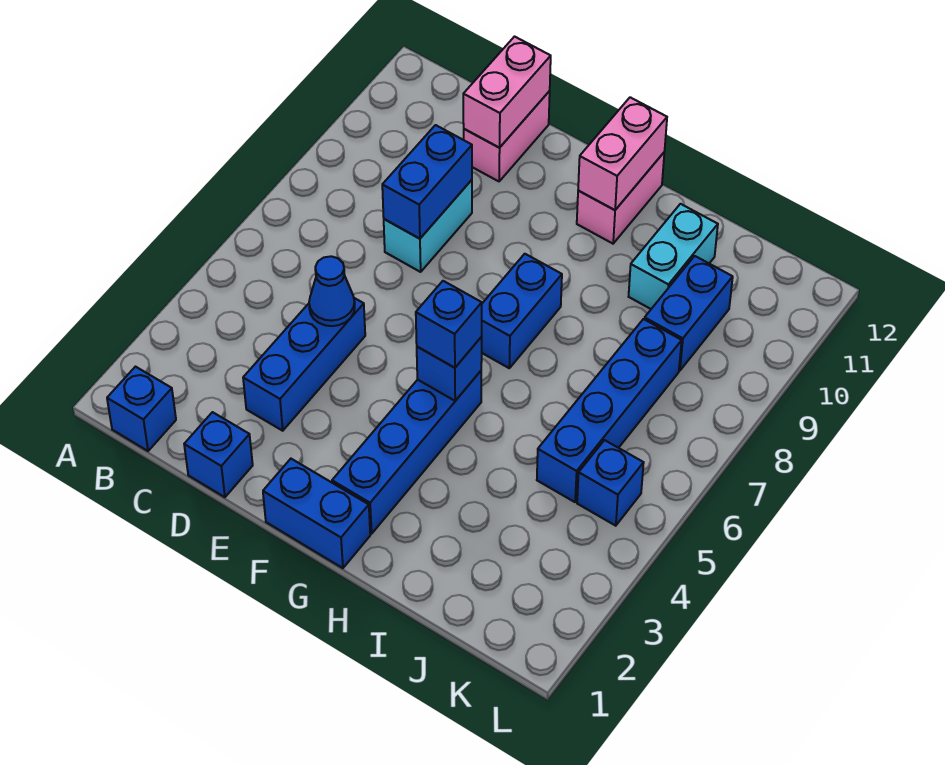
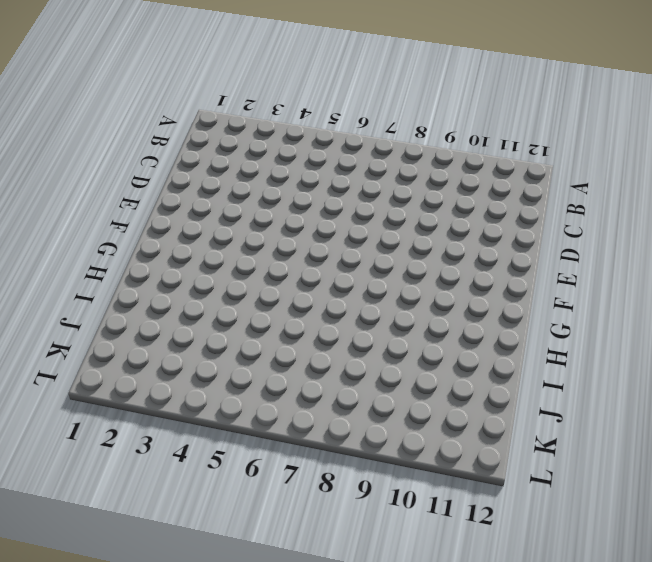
none -> blue brick B1 level 1
none -> blue brick D1 level 1
none -> blue brick D3:D5 level 1

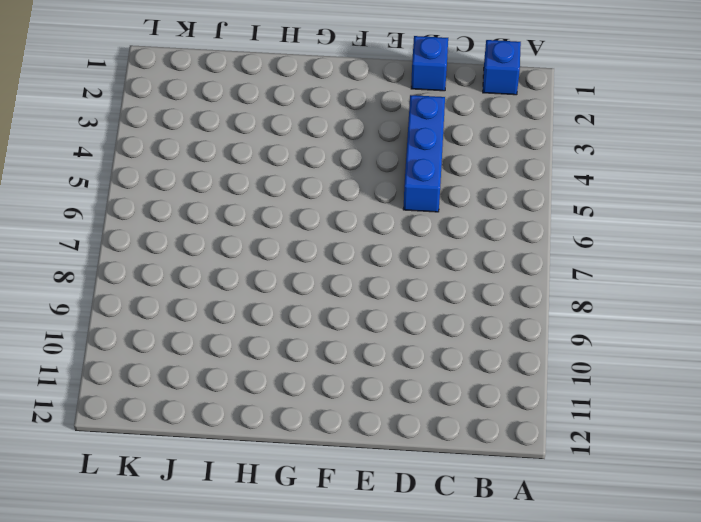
none -> cyan brick D8:D9 level 1
none -> pink brick D11:D12 level 1
none -> blue brick F1:G1 level 1

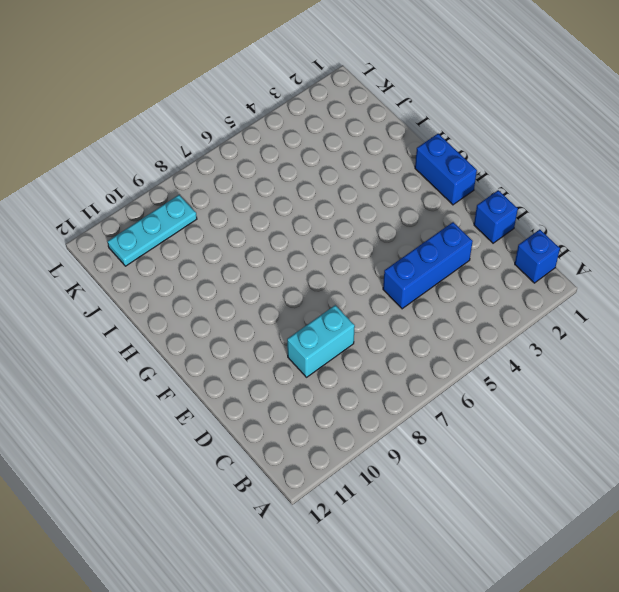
cyan plate K9:K11 level 1 -> none
none -> pink brick D11:D12 level 1
none -> blue brick G2:G5 level 1
none -> blue brick G7:G8 level 1

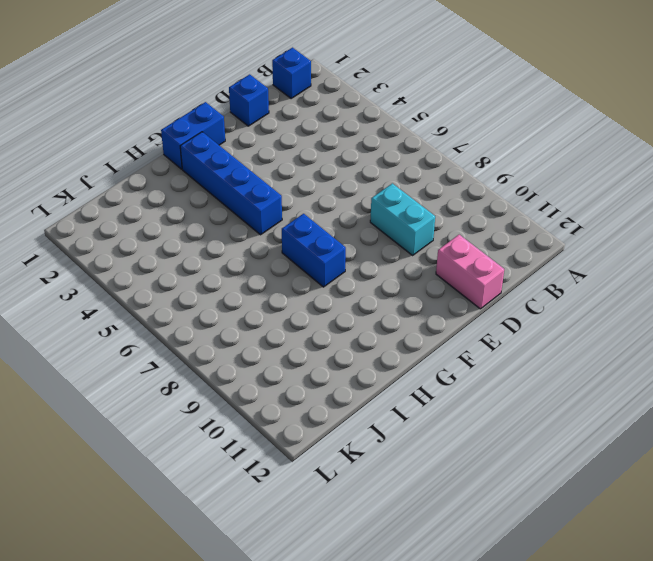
none -> blue brick D3:D5 level 1
none -> pink brick G11:G12 level 1
none -> cyan brick I10:I11 level 1

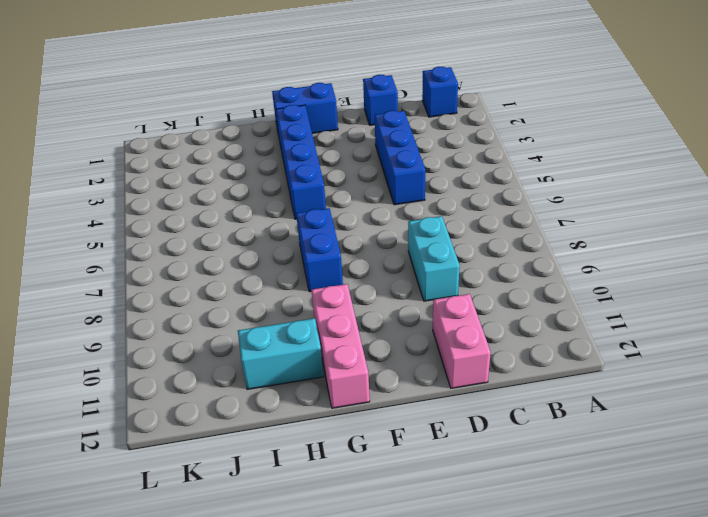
pink brick G10:G12 level 1 -> pink brick G11:G12 level 1
cyan brick H11:I11 level 1 -> cyan brick I10:I11 level 1
none -> blue brick J5:J8 level 1
none -> blue brick J9:J10 level 1
none -> blue brick K5 level 1

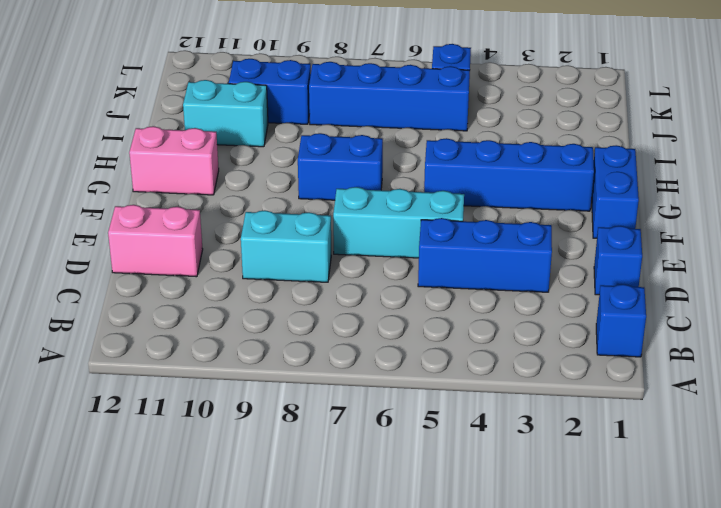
cyan brick E5:E7 level 1 -> none
none -> blue cone D5 level 2
none -> blue brick D8:D9 level 2
none -> pink brick D11:D12 level 2

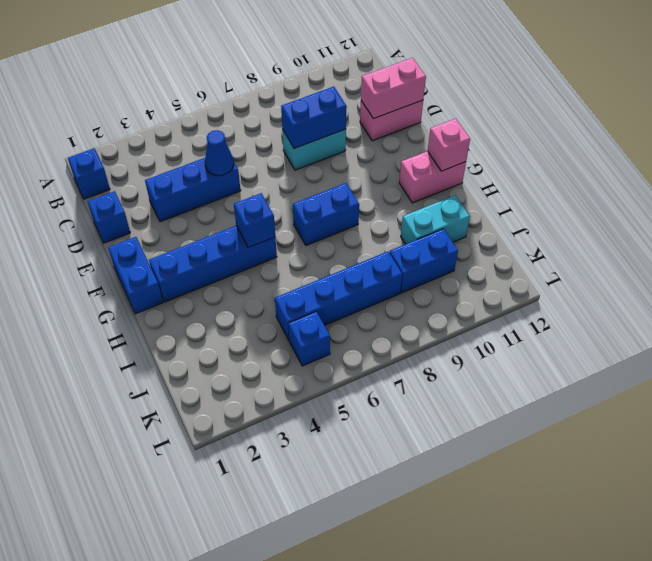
pink brick G12 level 2 -> pink brick G11:G12 level 2
none -> blue brick G5 level 3

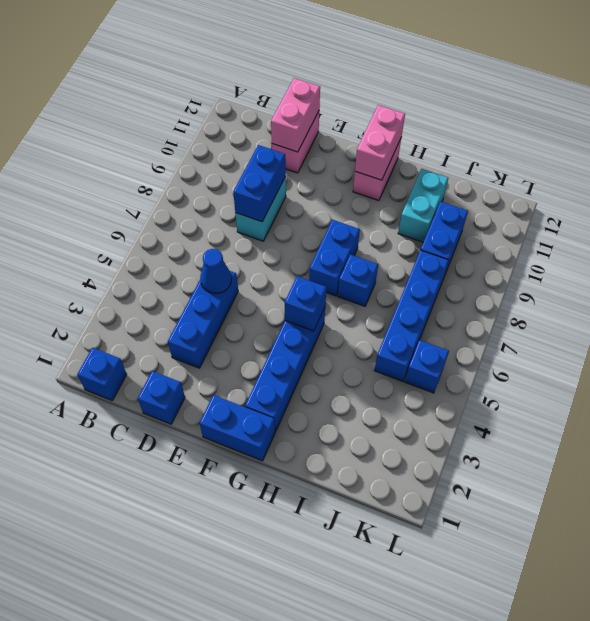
blue brick H7 level 1 -> blue brick G5 level 3

